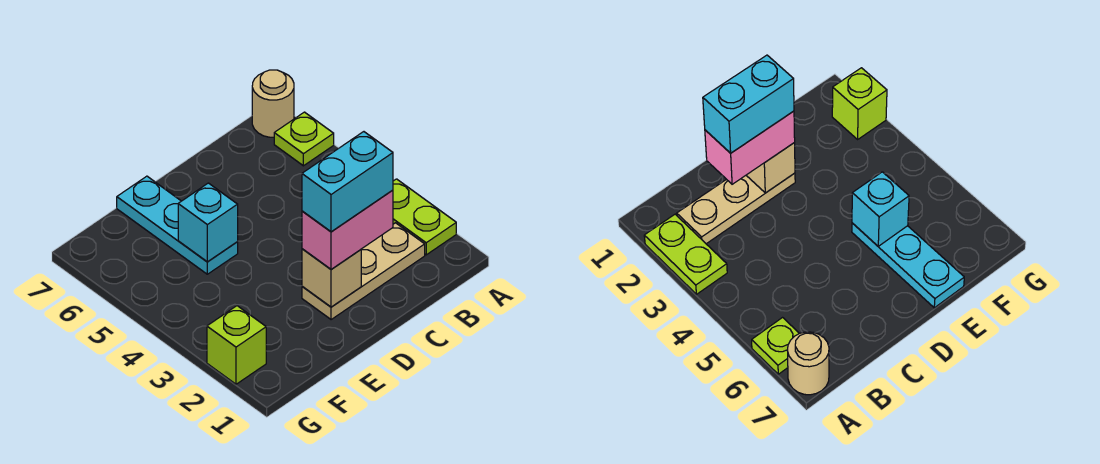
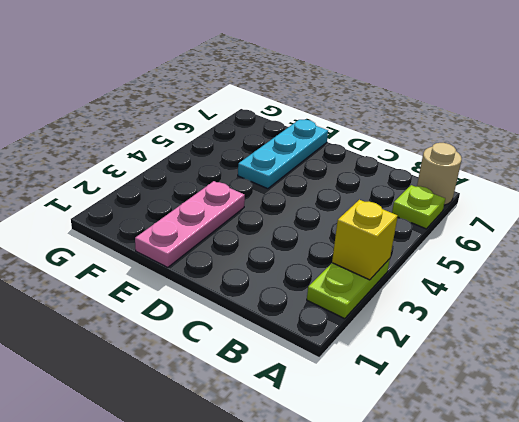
yellow brick A3 level 2 -> none
pink plate E1:E3 level 1 -> none
none -> tan plate B2:D2 level 1
none -> lime brick G2 level 1

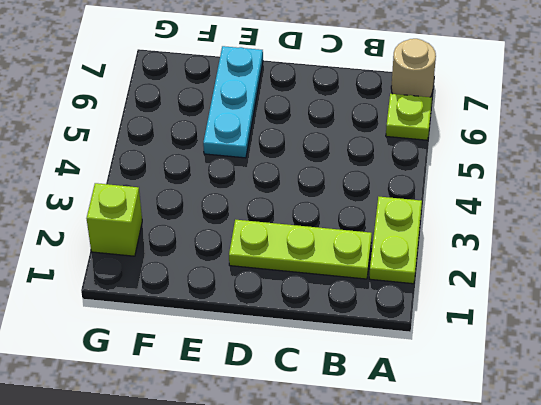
lime plate B2:D2 level 1 -> tan plate B2:D2 level 1
none -> tan brick D2 level 2
none -> cyan brick E5 level 2

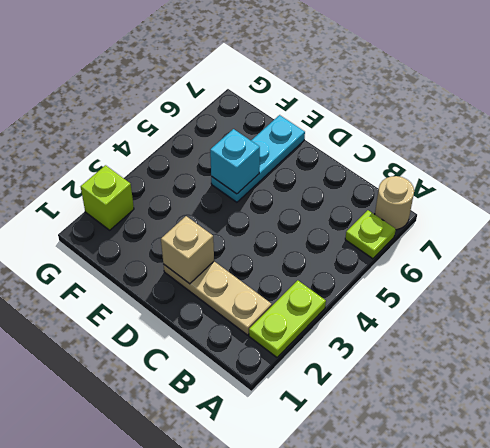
none -> pink brick C2:D2 level 3
none -> cyan brick C2:D2 level 4

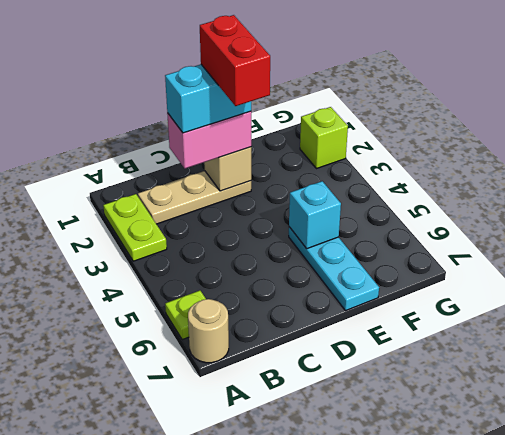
red brick D2:D3 level 5 -> none

